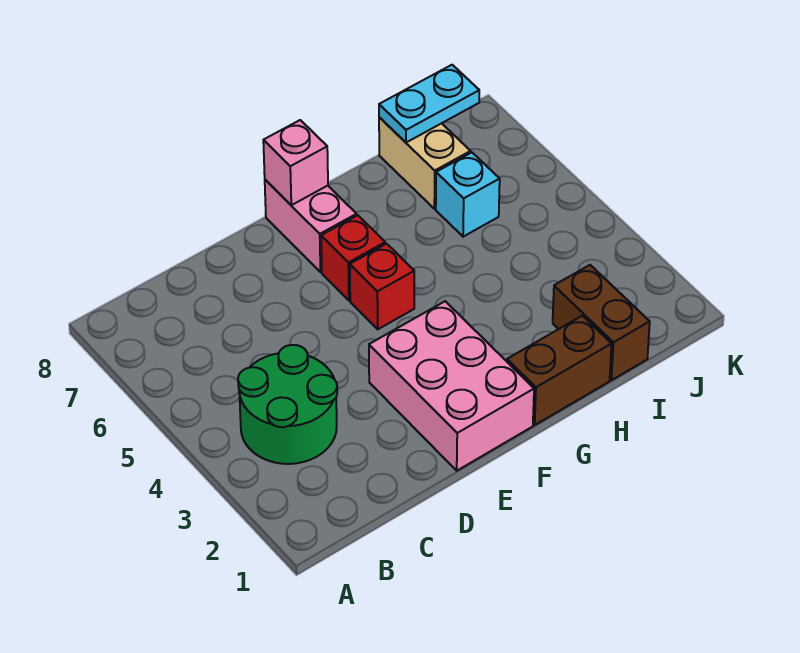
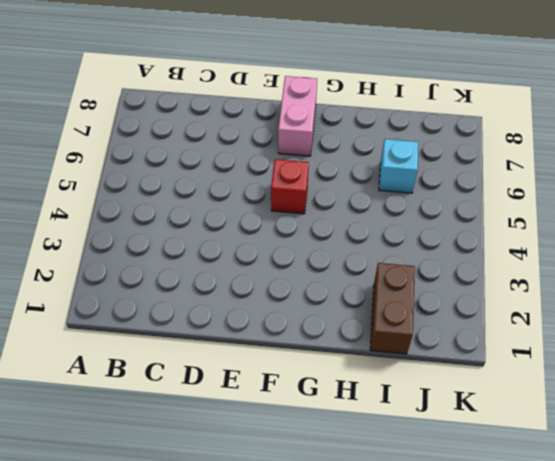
none -> green round brick B3:C4 level 1
none -> pink brick E1:F3 level 1

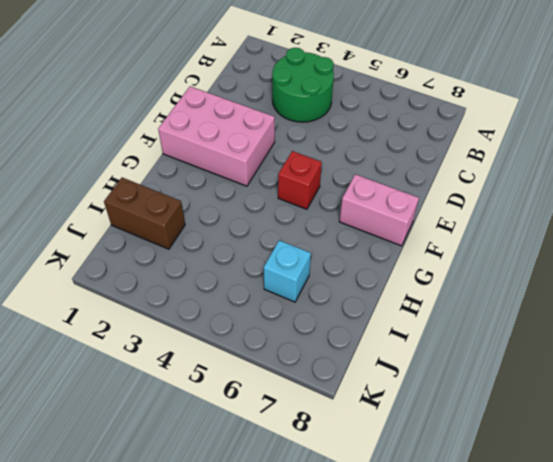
none -> red brick F6 level 1
none -> brown brick G1:H1 level 1

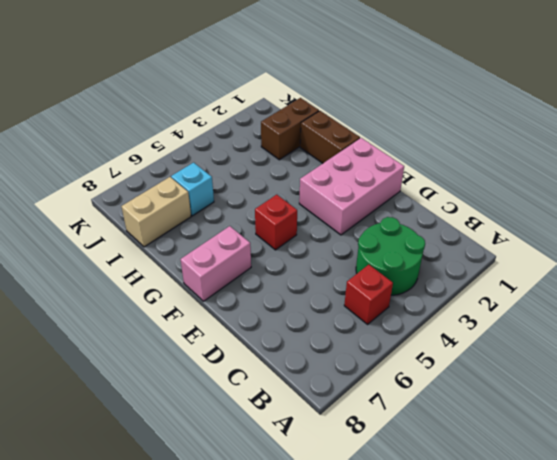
red brick B5 level 1 -> red brick F6 level 1
none -> pink brick F8 level 2
none -> cyan plate I8:J8 level 2

